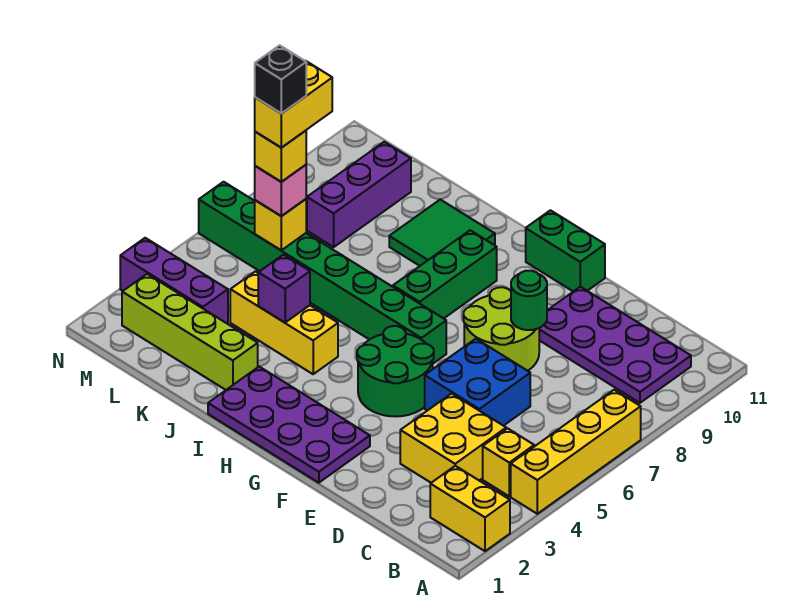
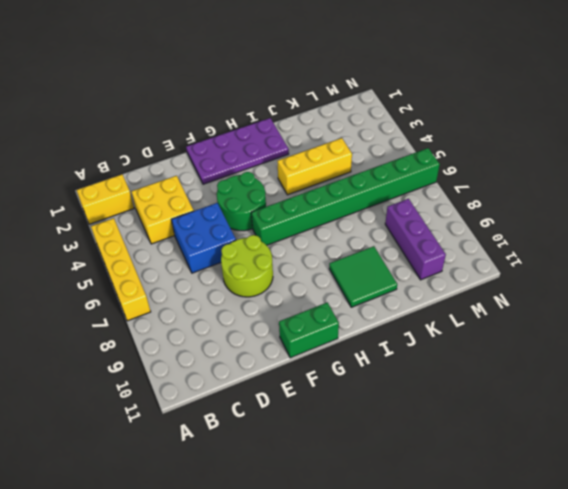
none -> yellow brick B4 level 1
none -> purple plate B9:E10 level 1
none -> green brick H7:H9 level 1

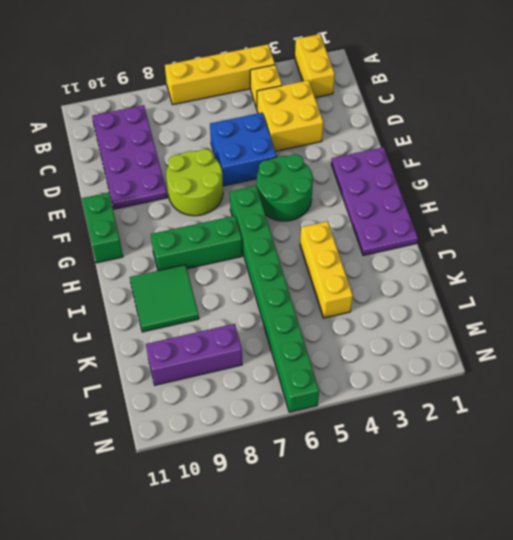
none -> lime brick J2:M2 level 1
none -> purple brick L3:N3 level 1
none -> green round brick E8 level 2

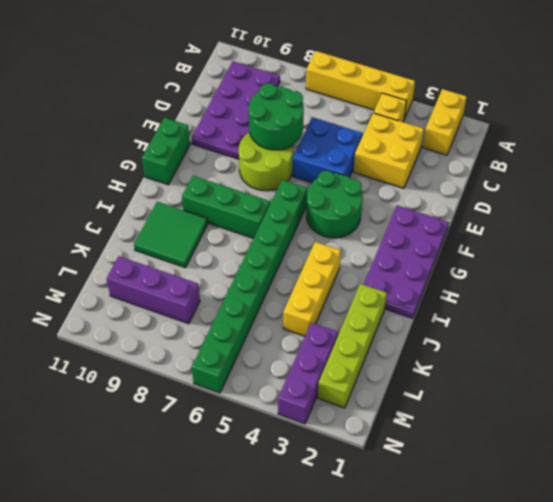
green round brick D7:E8 level 2 -> green round brick E8 level 2
none -> purple brick J4 level 2
none -> yellow brick L6 level 2
none -> pink brick L6 level 3

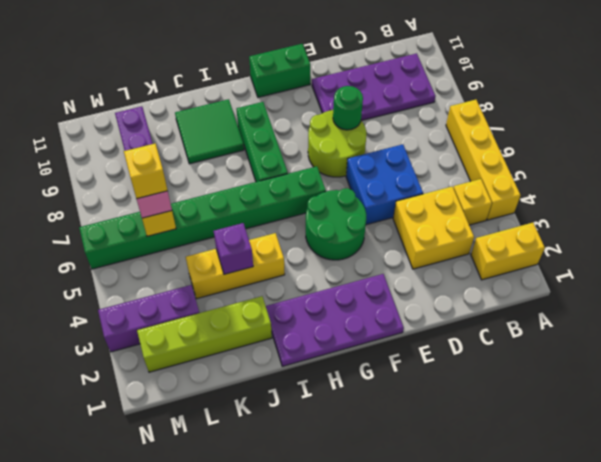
none -> yellow brick L6:L7 level 5
none -> black brick L6 level 6

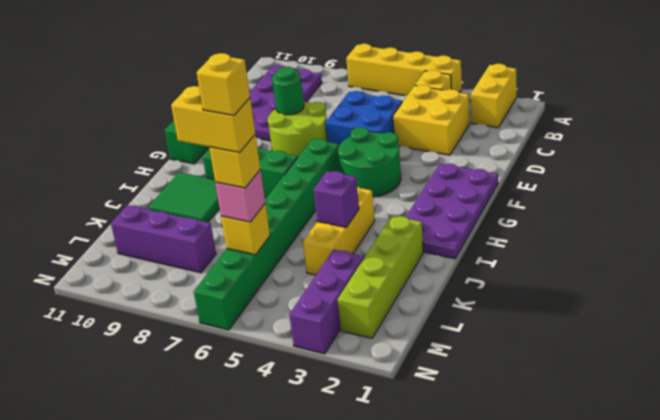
yellow brick L6 level 6 -> black brick L6 level 6

